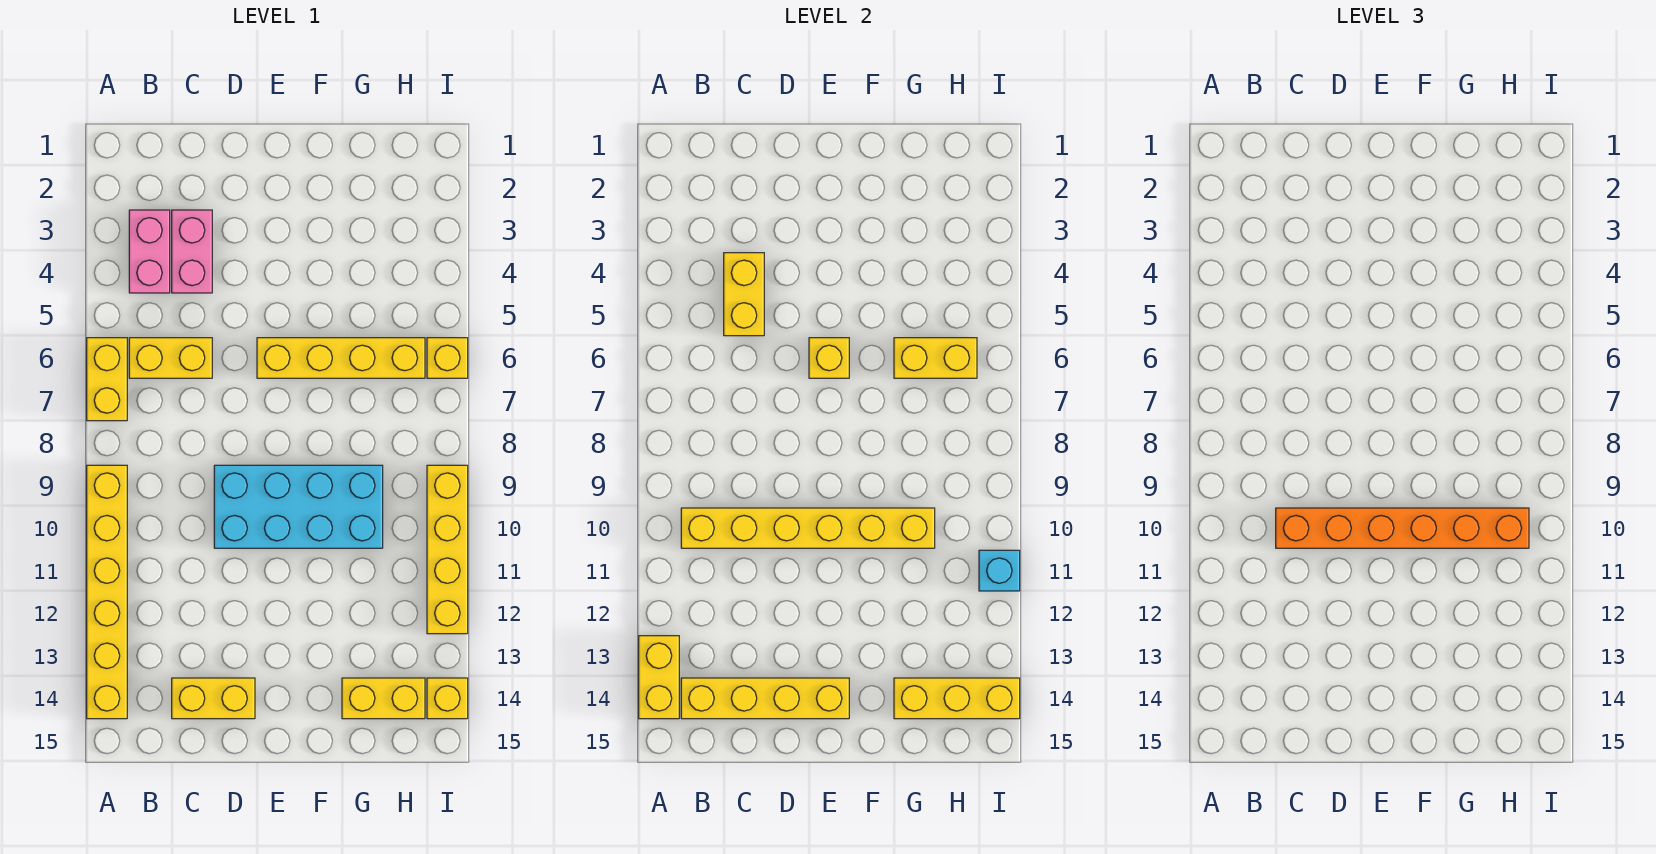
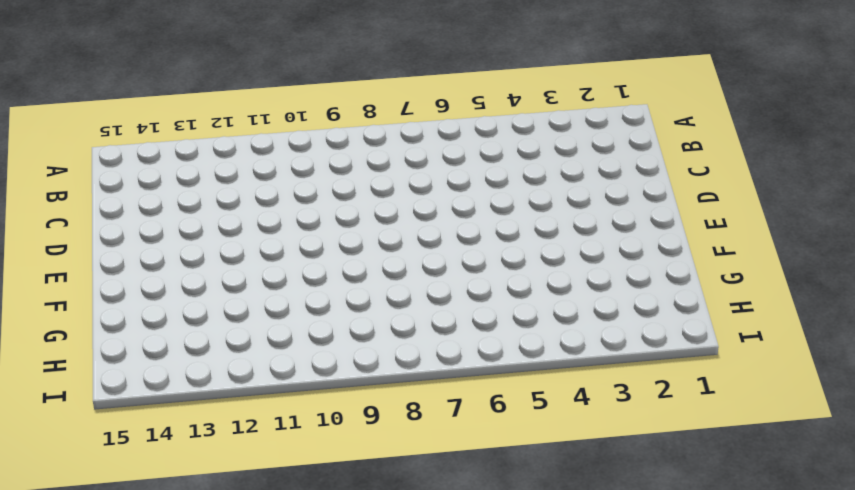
none -> yellow brick A6:A7 level 1
none -> yellow brick A9:A14 level 1
none -> pink brick B3:B4 level 1

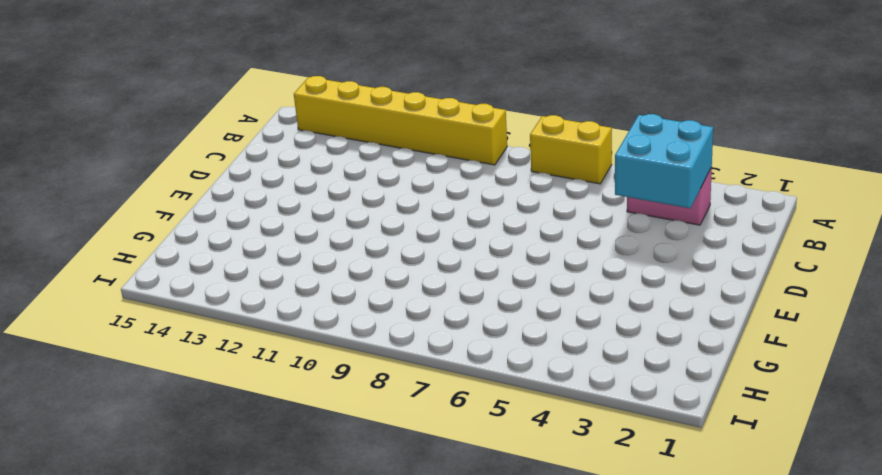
cyan brick B3:C4 level 2 -> yellow brick C4:C5 level 2
none -> yellow brick B6:C6 level 1
none -> pink brick C3:C4 level 1
none -> yellow brick C14:D14 level 1

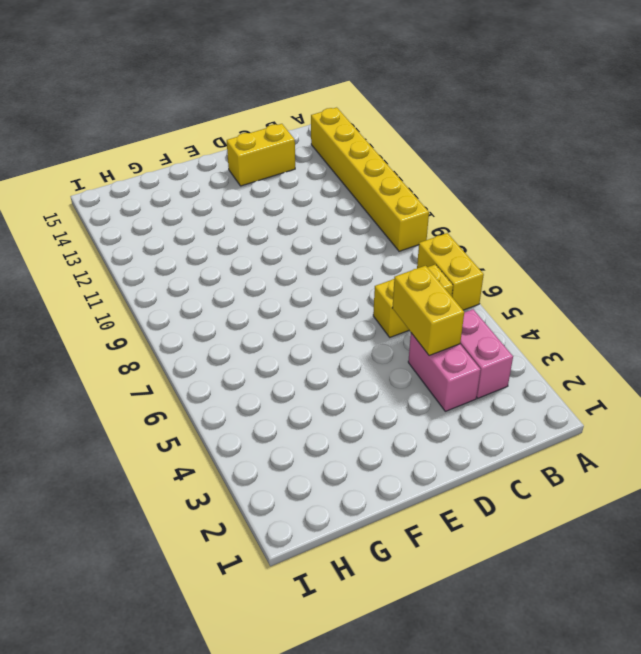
none -> cyan brick D9:G10 level 1
none -> yellow brick E6:H6 level 1
none -> yellow brick G14:H14 level 1

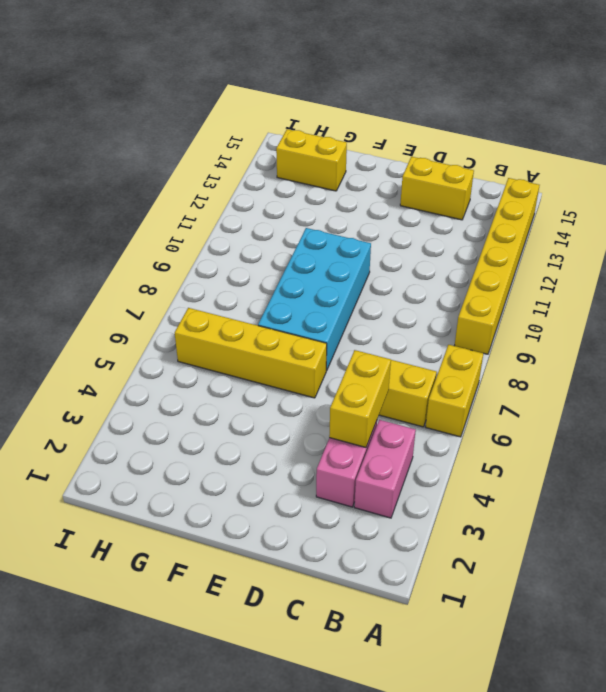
cyan brick E7:F10 level 1 -> cyan brick D9:G10 level 1
none -> yellow brick I6 level 1
none -> yellow brick I9:I12 level 1
none -> yellow brick I14 level 1

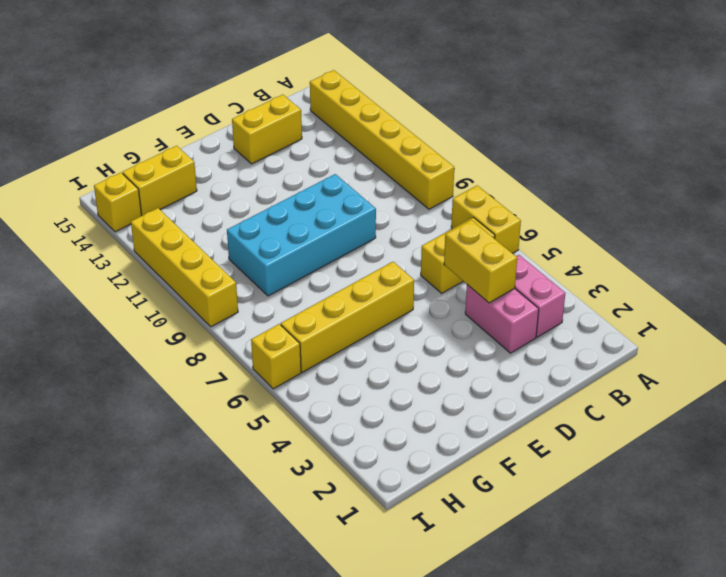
none -> yellow brick A13:A14 level 2
none -> yellow brick B10:G10 level 2
none -> yellow brick B14:E14 level 2

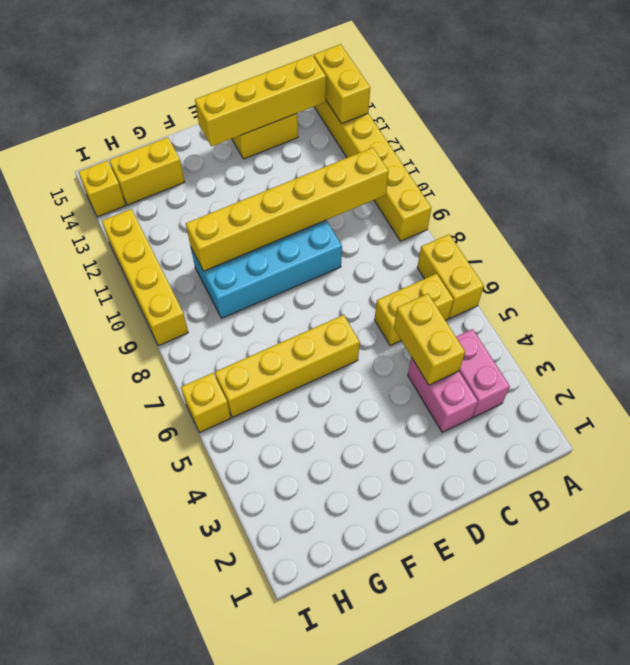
none -> yellow brick E6 level 2
none -> yellow brick G6:H6 level 2
none -> yellow brick G14:I14 level 2

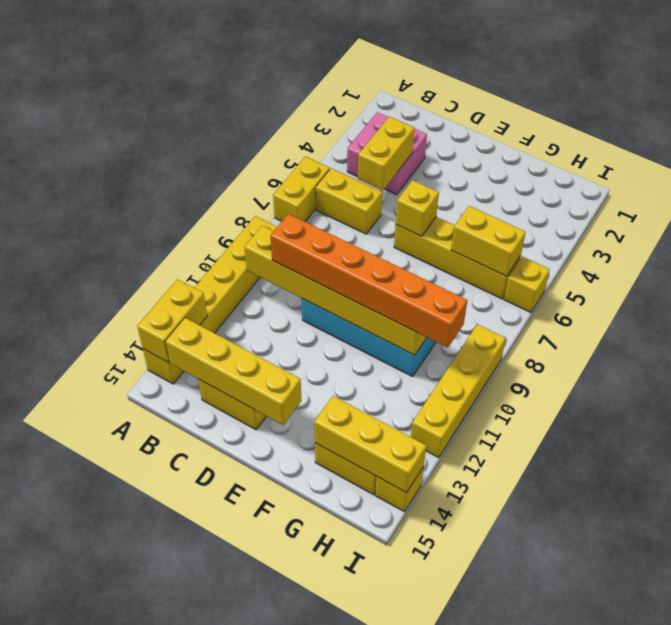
none -> cyan brick I11 level 2

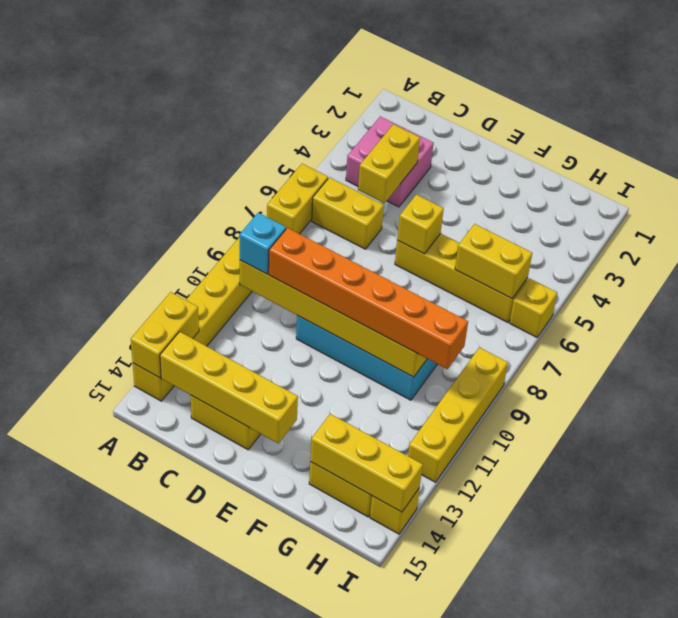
cyan brick B10 level 3 -> cyan brick I11 level 2

